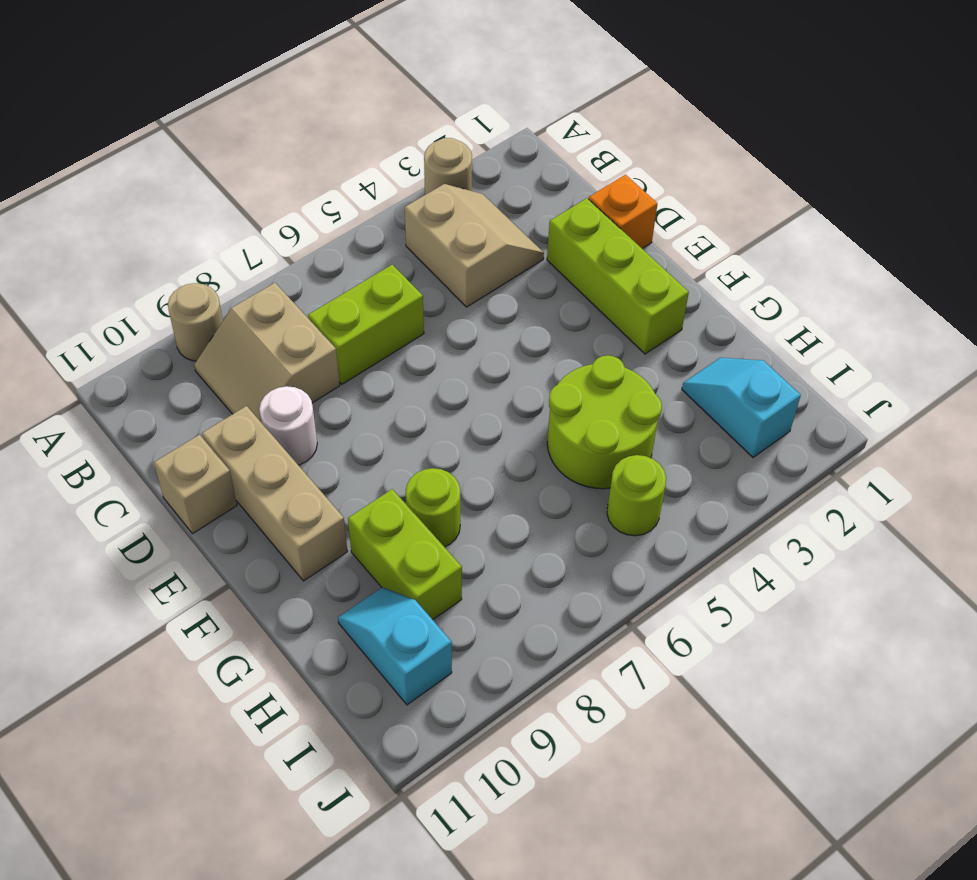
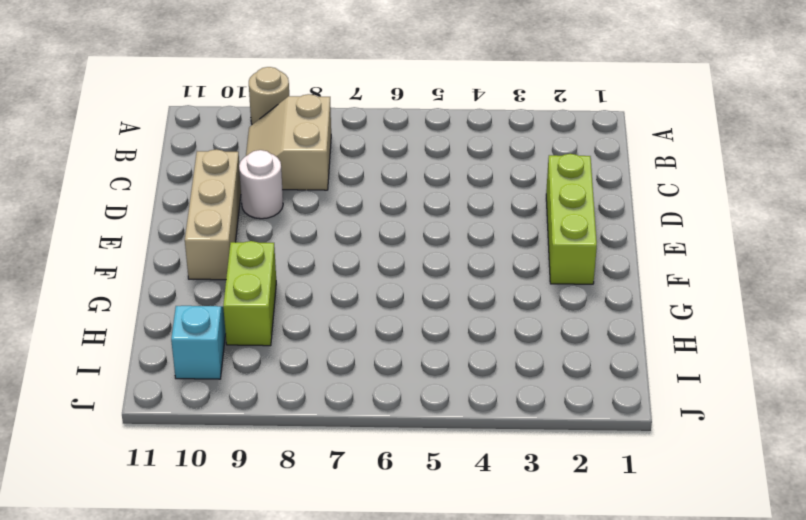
none -> tan round brick A3 level 1
none -> tan slope B3:C4 level 1 top 4
none -> lime brick C6:C7 level 1

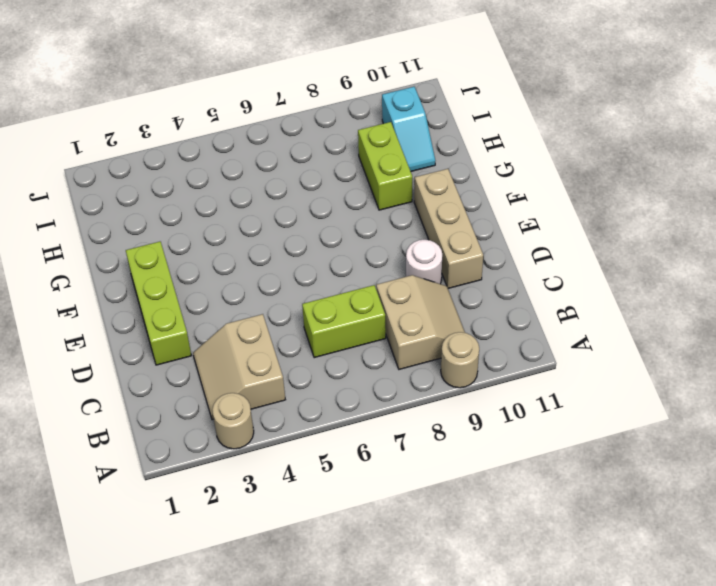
none -> orange brick D1 level 1
none -> tan brick D11 level 1
none -> lime round brick G4:H5 level 1

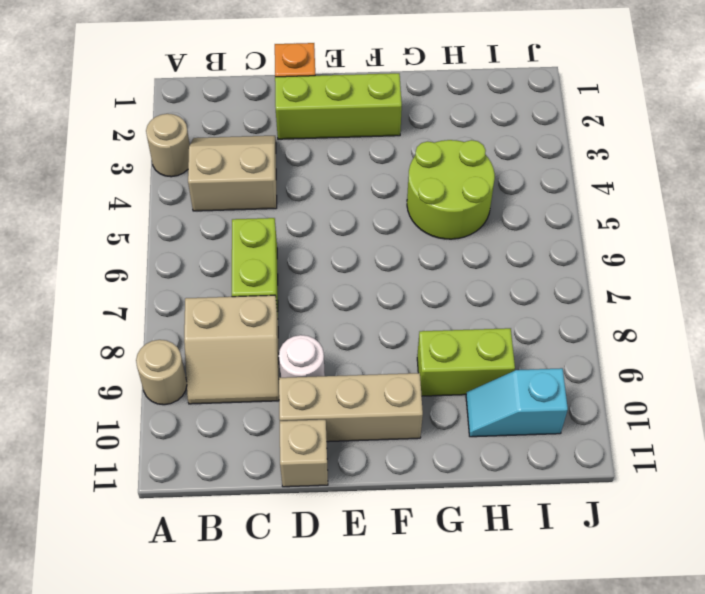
none -> lime round brick G8 level 1
none -> cyan slope H2:I2 level 1 top I
none -> lime round brick I5 level 1

